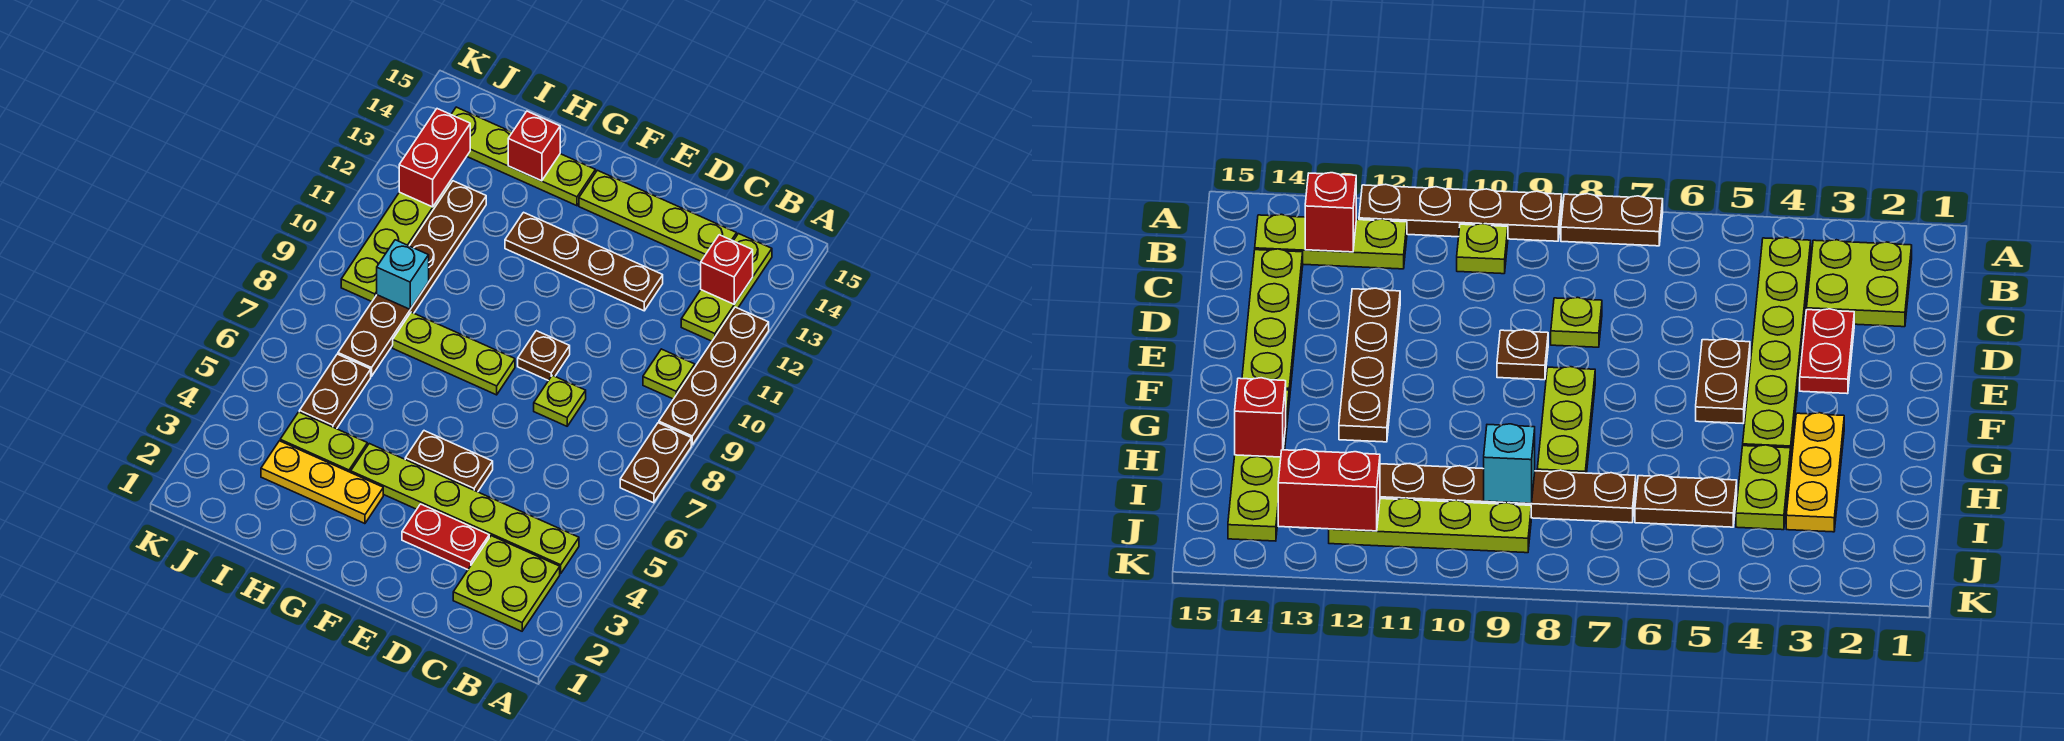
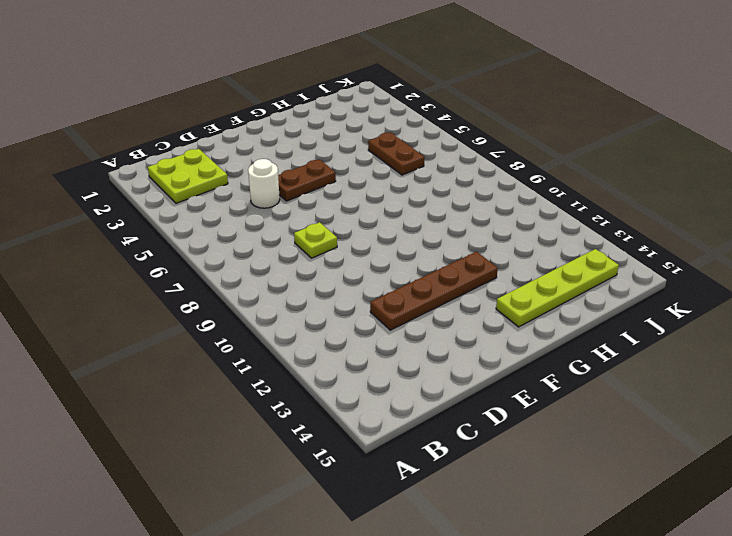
white round brick D5 level 1 -> none
none -> brown plate A7:A8 level 1
none -> brown plate A9:A12 level 1
none -> lime plate B4:G4 level 1

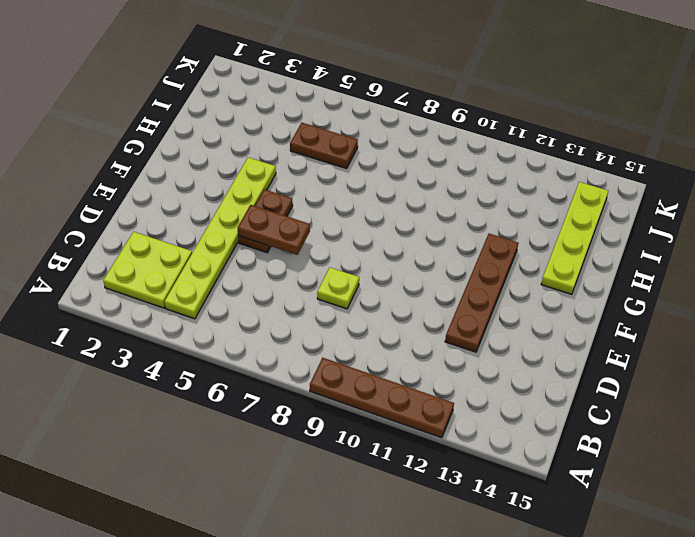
brown plate E5:E6 level 2 -> brown plate A7:A8 level 1
none -> lime plate B10 level 1
none -> lime plate B12:B14 level 1
none -> lime plate C14:F14 level 1

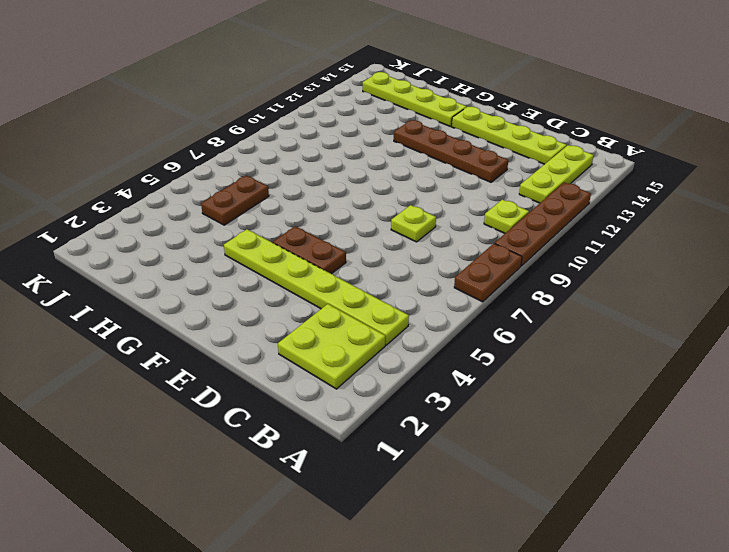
none -> red plate D3:E3 level 1
none -> brown plate E9 level 1
none -> lime plate F8:H8 level 1

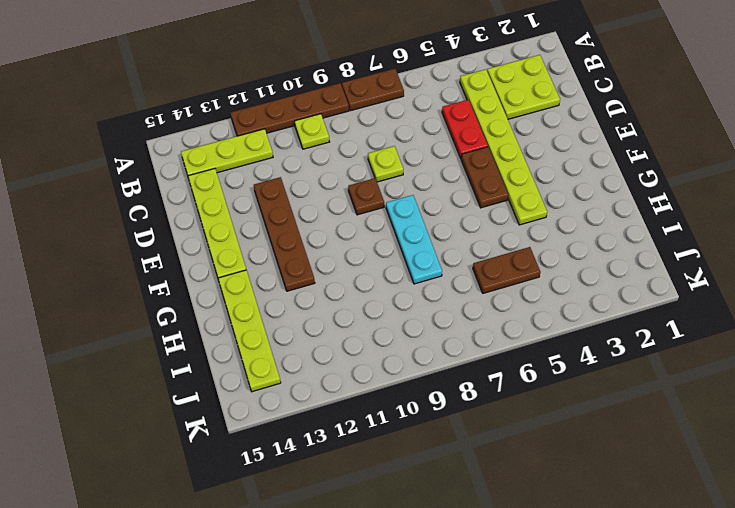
red plate C5:D5 level 1 -> red plate D3:E3 level 1
cyan plate F8:H8 level 1 -> lime plate F8:H8 level 1
none -> yellow plate G3:I3 level 1
none -> lime plate H4:I4 level 1
none -> brown plate I7:I12 level 1

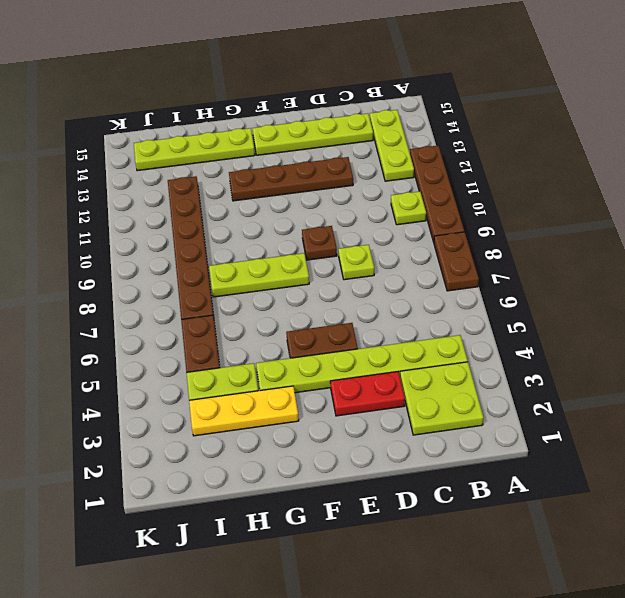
none -> lime plate J9:J12 level 1
none -> red brick B13 level 2
none -> red brick H14 level 2

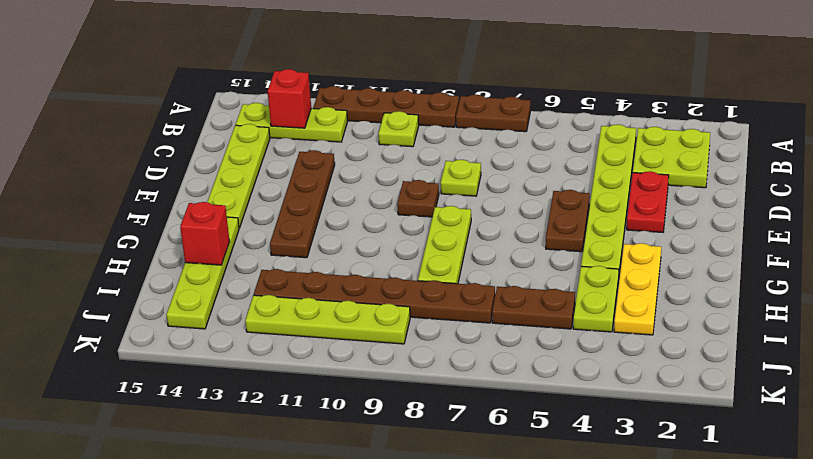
none -> cyan brick I9 level 2
none -> red brick J12:J13 level 2

